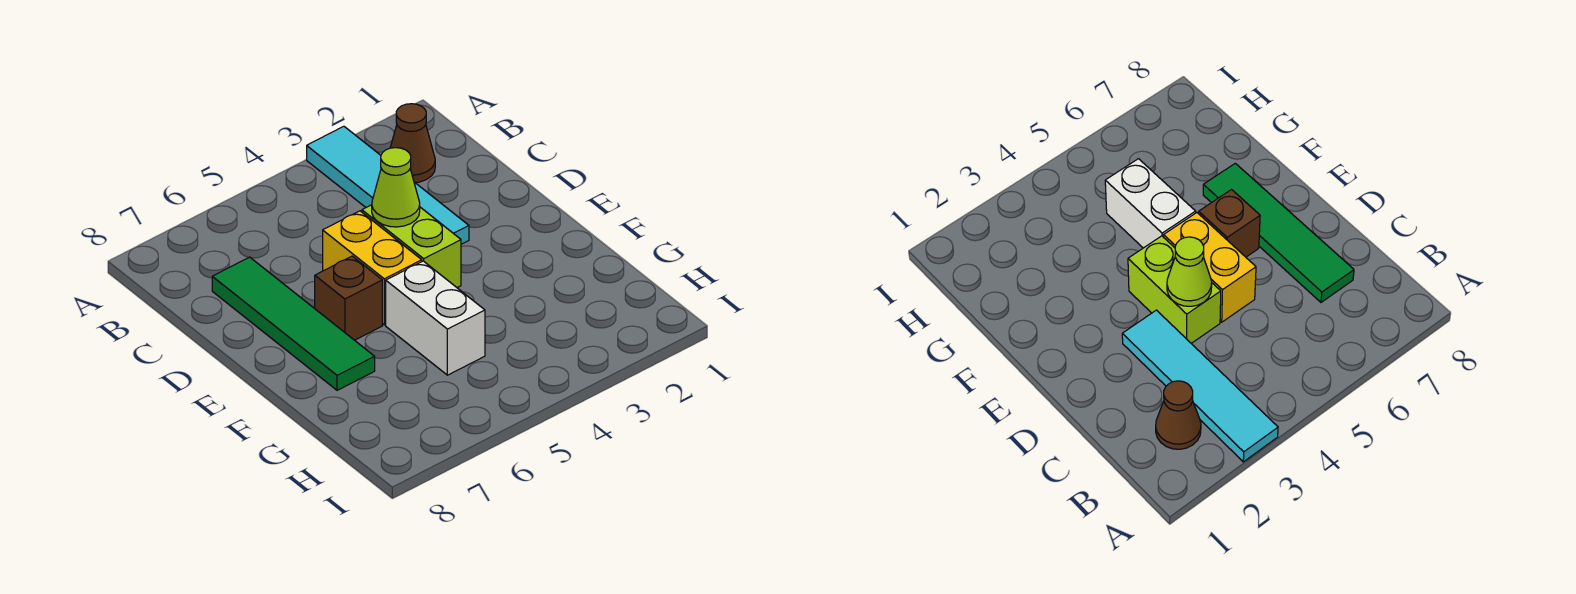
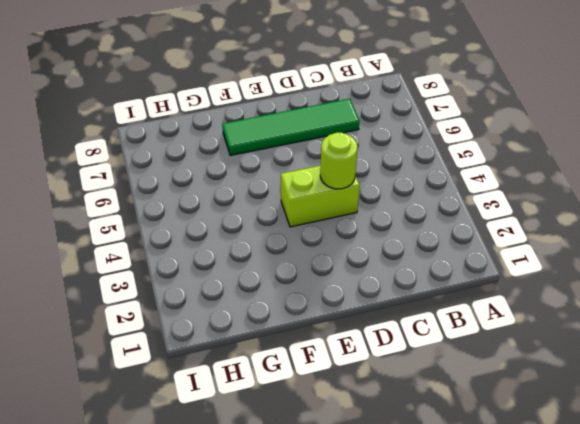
lime round brick D4 level 2 -> lime cone D4 level 2
none -> cyan tile A3:D3 level 1
none -> brown cone B2 level 1

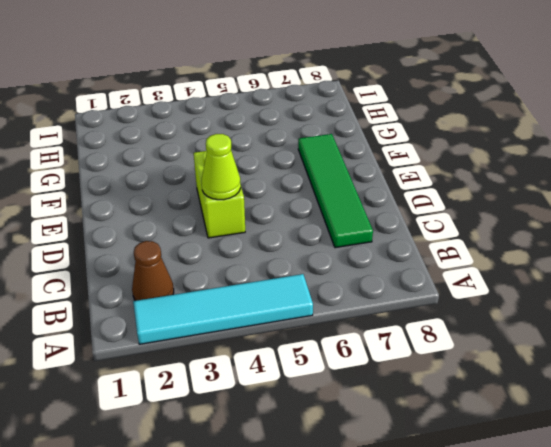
cyan tile A2:A5 level 1 -> cyan tile A3:D3 level 1
none -> yellow brick D5:E5 level 1
none -> brown brick E6 level 1

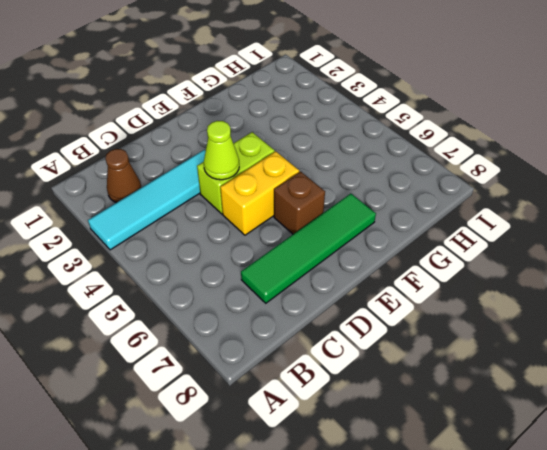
none -> white brick F5:G5 level 1

